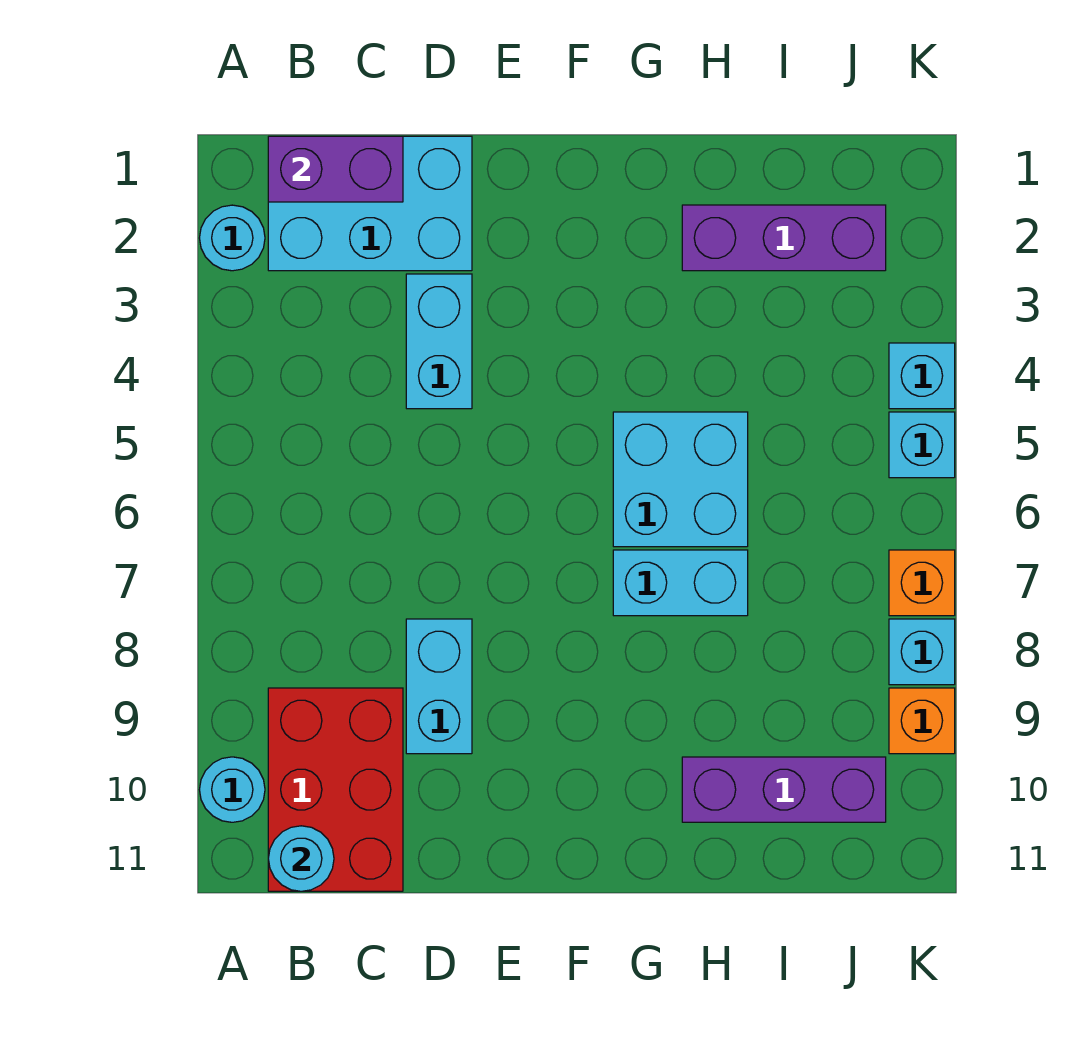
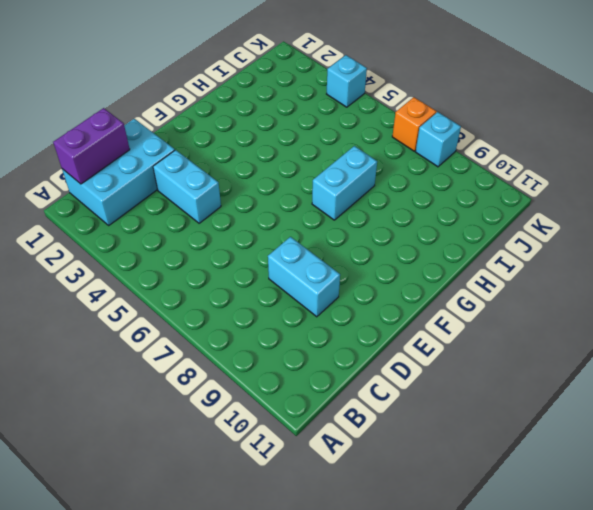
none -> cyan round brick A2 level 1
none -> cyan round brick A10 level 1
none -> red brick B9:C11 level 1

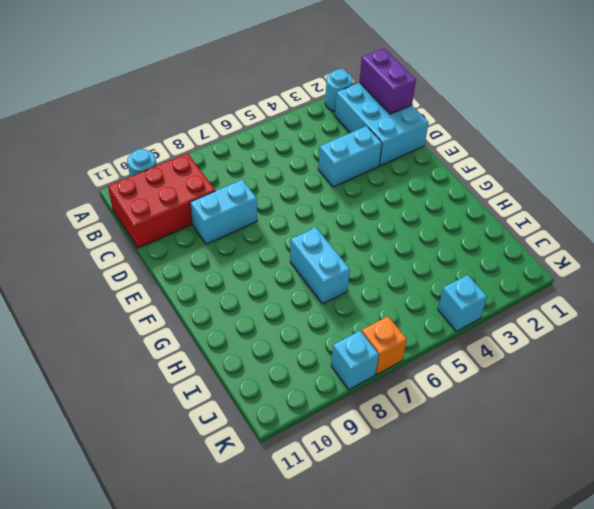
none -> cyan brick G5:H6 level 1
none -> purple brick H2:J2 level 1
none -> purple brick H10:J10 level 1

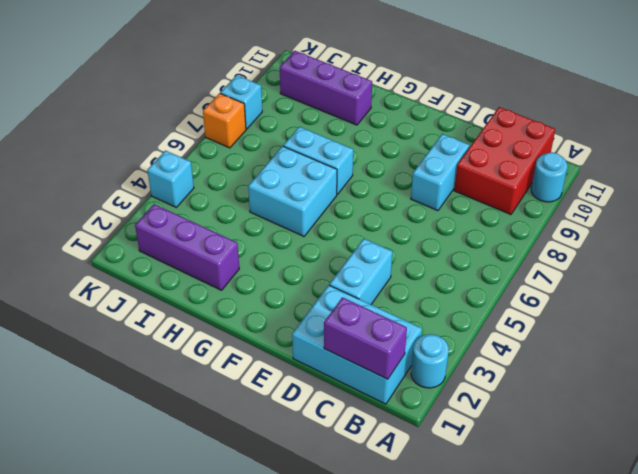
none -> cyan brick K5 level 1
none -> orange brick K9 level 1
none -> cyan round brick B11 level 2

